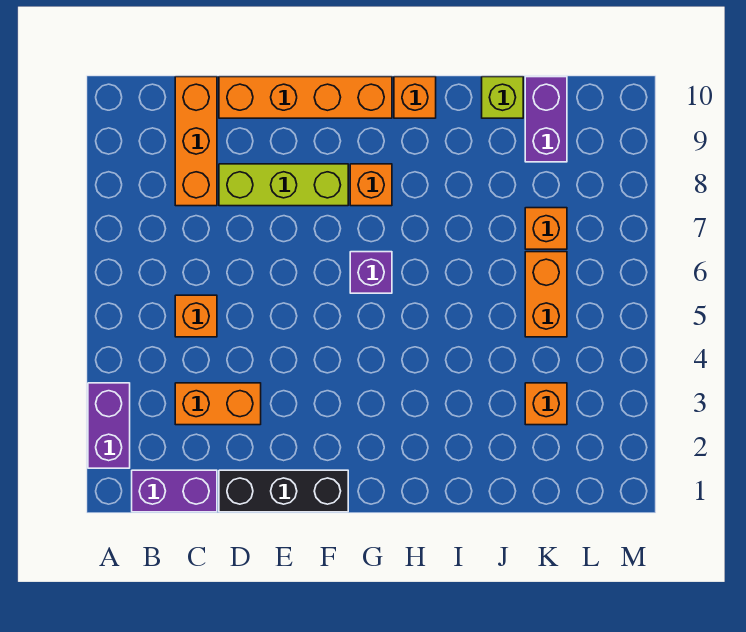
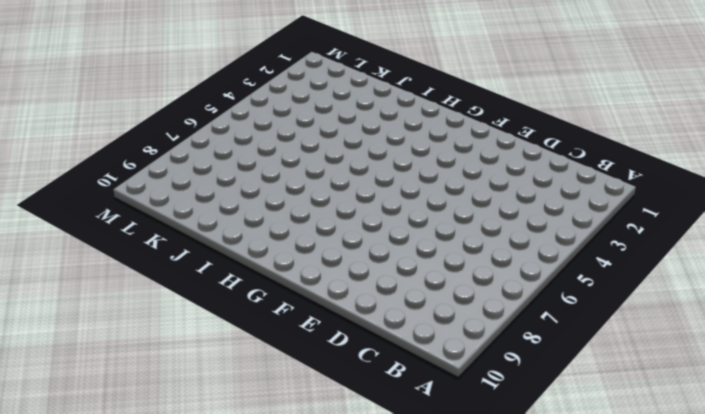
none -> purple brick A2:A3 level 1
none -> purple brick B1:C1 level 1
none -> orange brick C3:D3 level 1

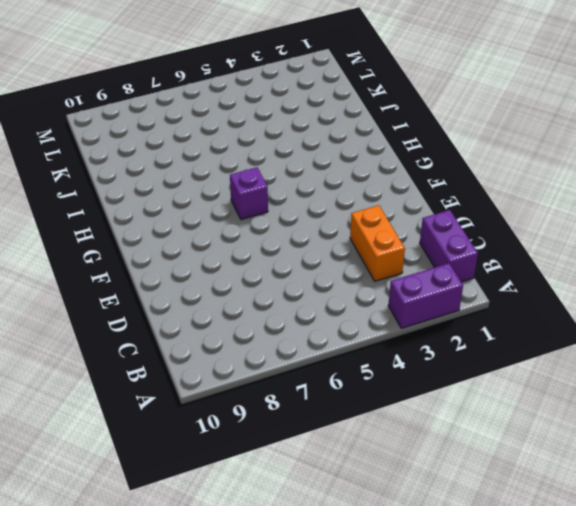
none -> orange brick C5 level 1
none -> orange brick C8:C10 level 1
none -> black brick D1:F1 level 1

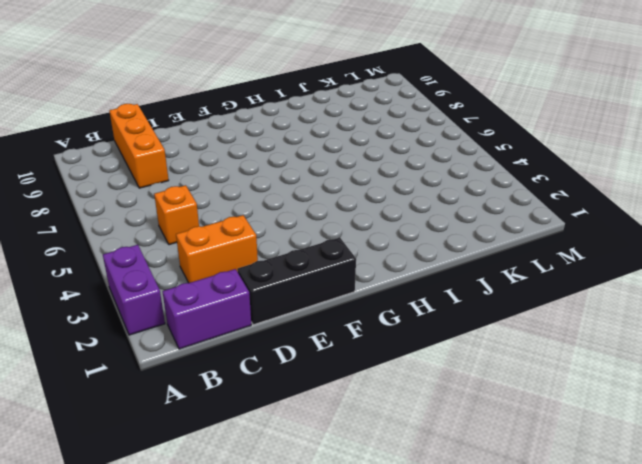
none -> lime brick D8:F8 level 1
none -> orange brick D10:G10 level 1
none -> purple brick G6 level 1

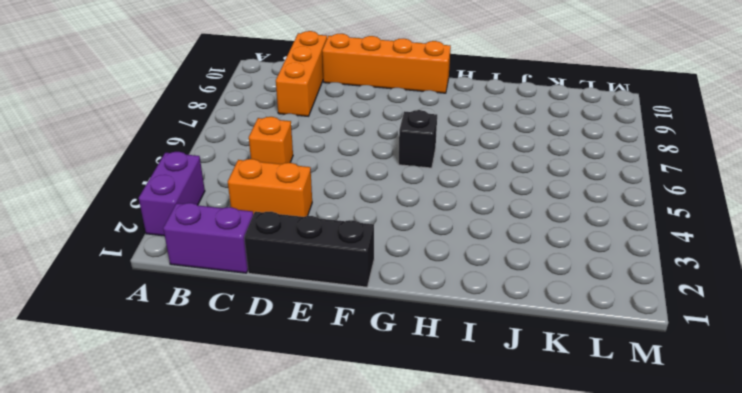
black brick G6 level 1 -> purple brick G6 level 1
none -> lime brick D8:F8 level 1
none -> orange brick G8 level 1
none -> orange brick H10 level 1

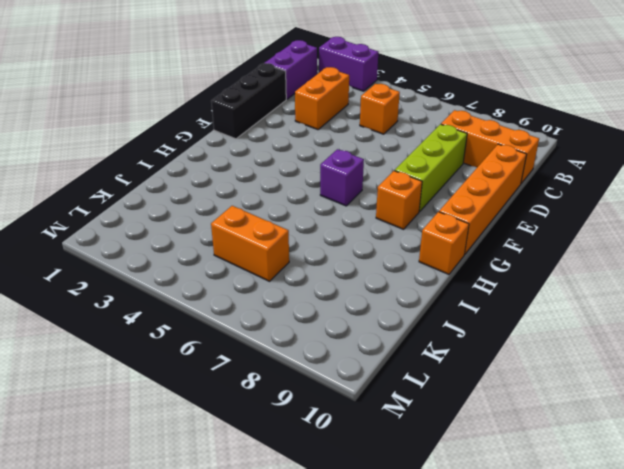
none -> lime brick J10 level 1
none -> orange brick K3 level 1
none -> orange brick K7 level 1

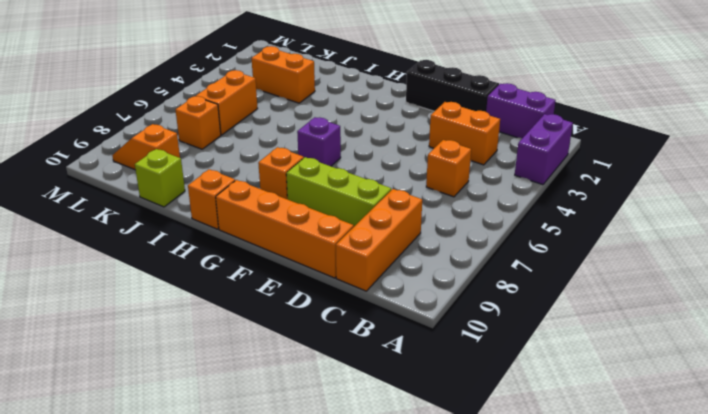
orange brick J3:K3 level 1 -> orange brick K3 level 1
orange slope K9:L9 level 1 top K -> purple brick K9:K10 level 1

